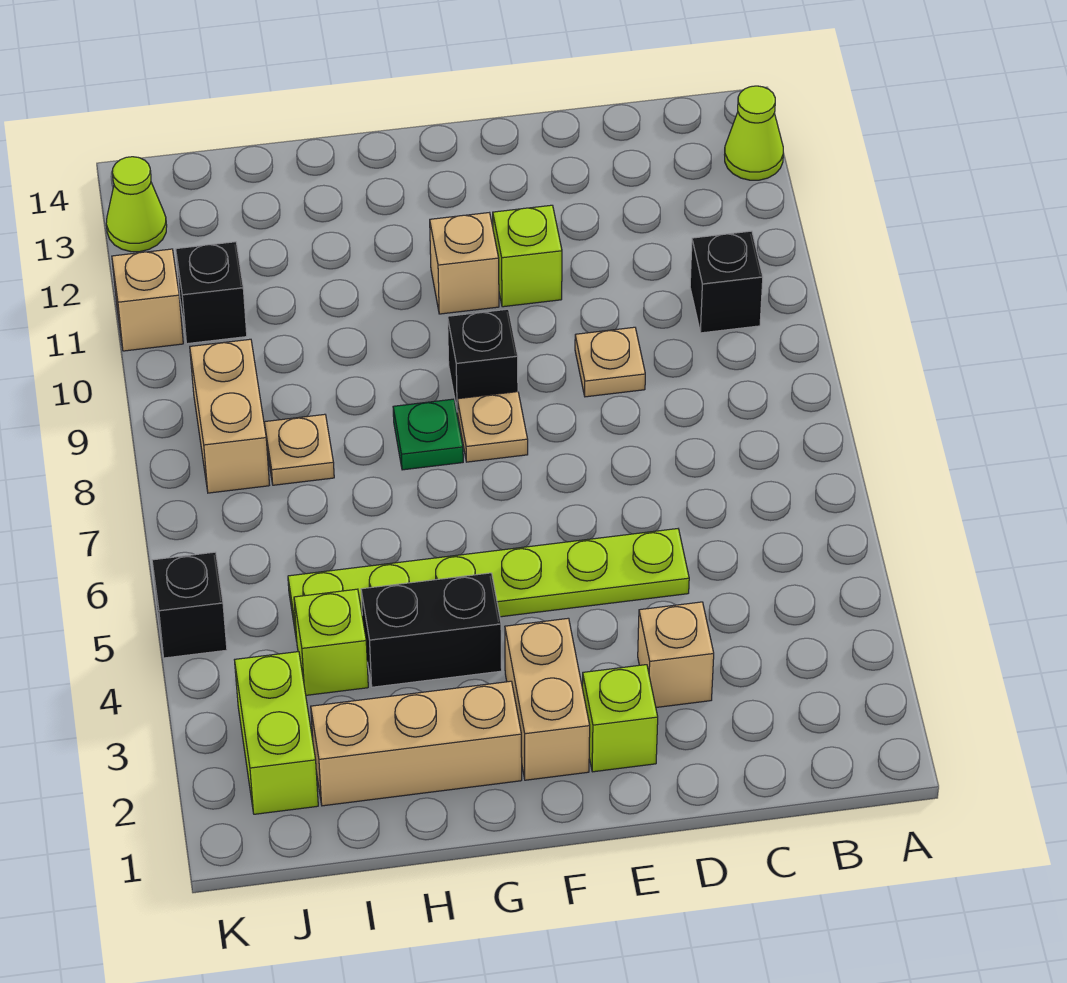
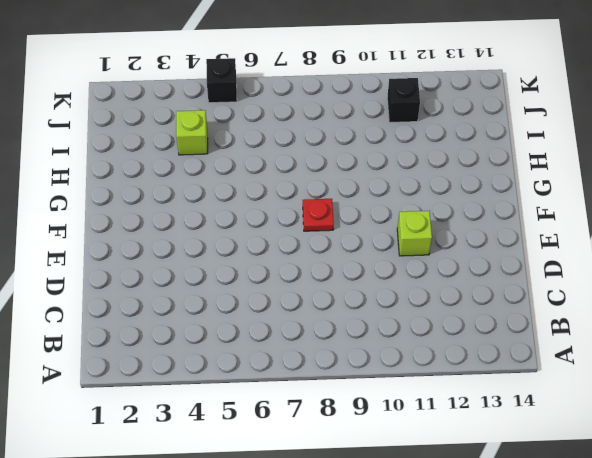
red plate F8 level 1 -> tan plate F8 level 1
none -> lime cone A13 level 1
none -> black brick B10 level 1
none -> tan brick D3 level 1

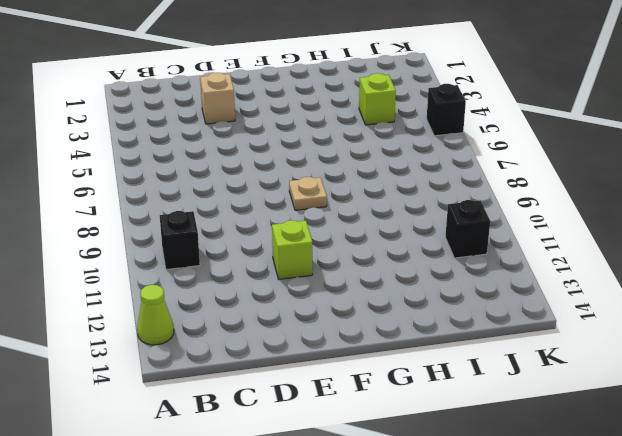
none -> lime plate D5:I5 level 1
none -> tan plate D9 level 1
none -> lime brick E2 level 1

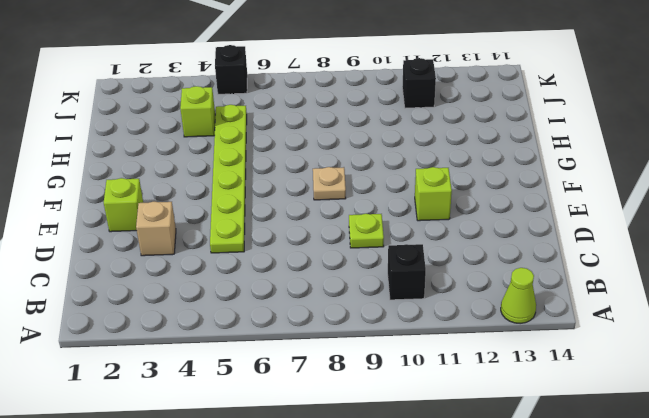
lime plate D9 level 1 -> tan plate D9 level 1
none -> tan brick F2:F3 level 1
none -> black brick F9 level 1
none -> tan brick F11 level 1

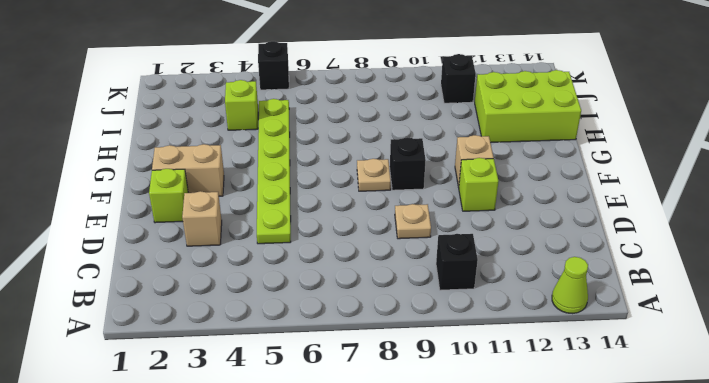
lime brick H12:I14 level 1 -> none
none -> tan brick G2:I2 level 1
none -> black brick G4:H4 level 1
none -> green plate G8 level 1

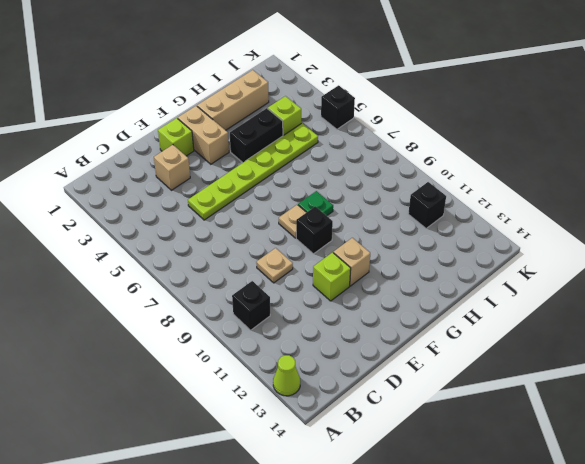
none -> tan plate I8 level 1
none -> lime brick J2:J3 level 1
none -> tan brick J8:J9 level 1

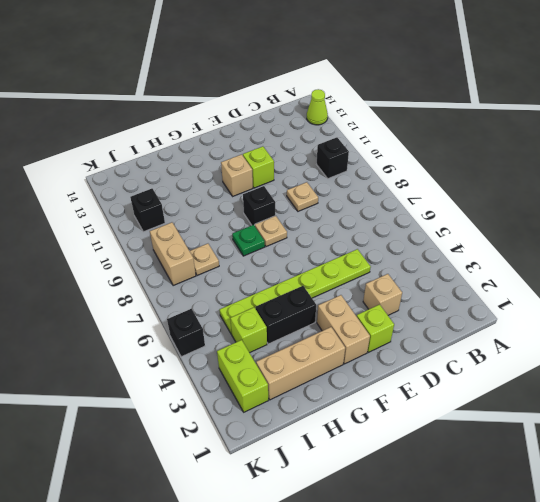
none -> tan brick K11 level 1
none -> lime cone K13 level 1

